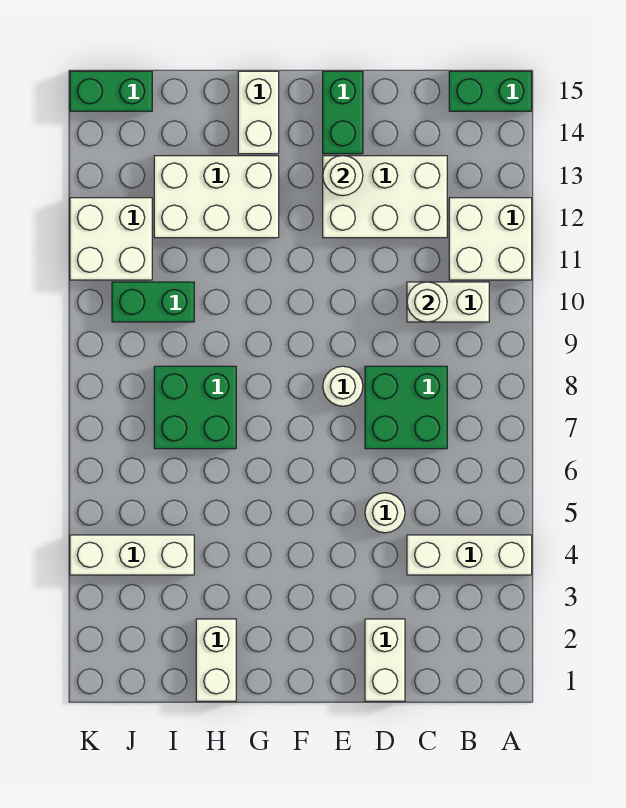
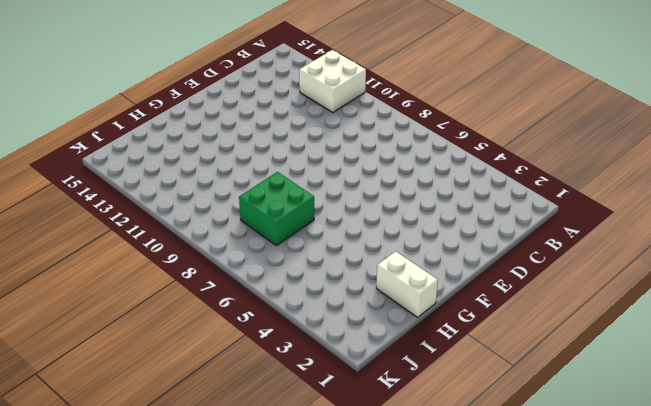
none -> white brick A4:C4 level 1
none -> green brick A15:B15 level 1
none -> white brick B10:C10 level 1

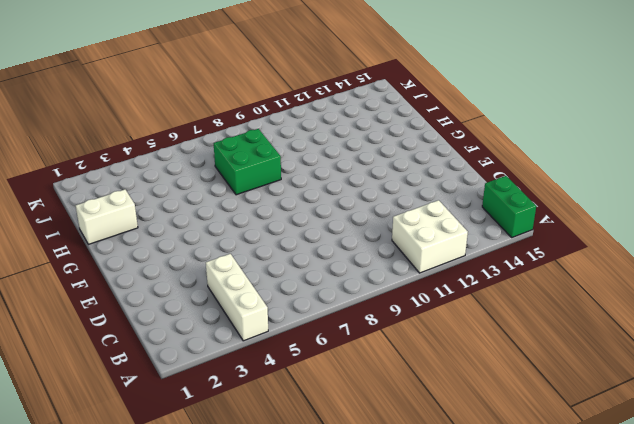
none -> white brick B10:C10 level 1
none -> green brick C7:D8 level 1
none -> white brick C12:E13 level 1

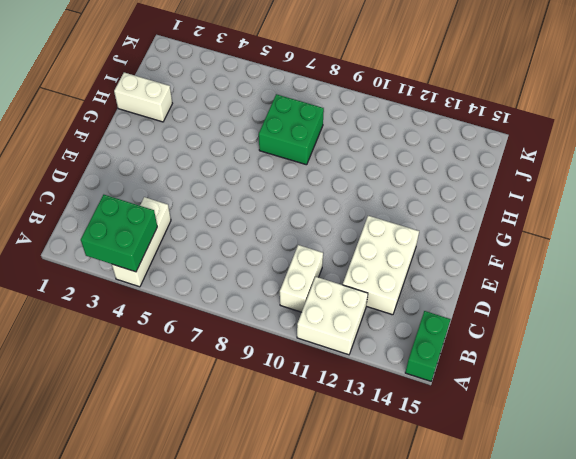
green brick A3:B4 level 2 -> green brick C7:D8 level 1
none -> white brick D1:D2 level 1
none -> white round brick D5 level 1
none -> white round brick E8 level 1

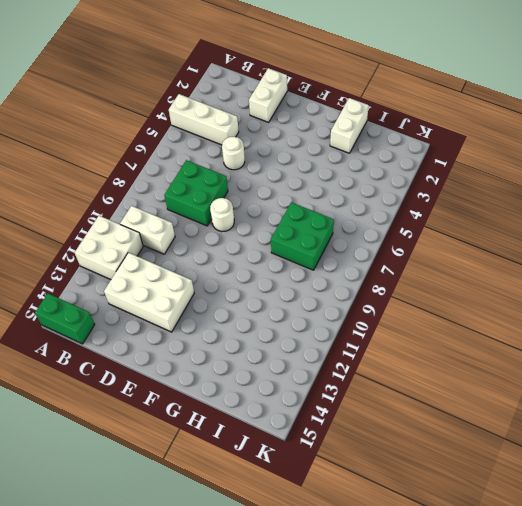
none -> green brick E14:E15 level 1
none -> white brick G12:I13 level 1
none -> white brick G14:G15 level 1

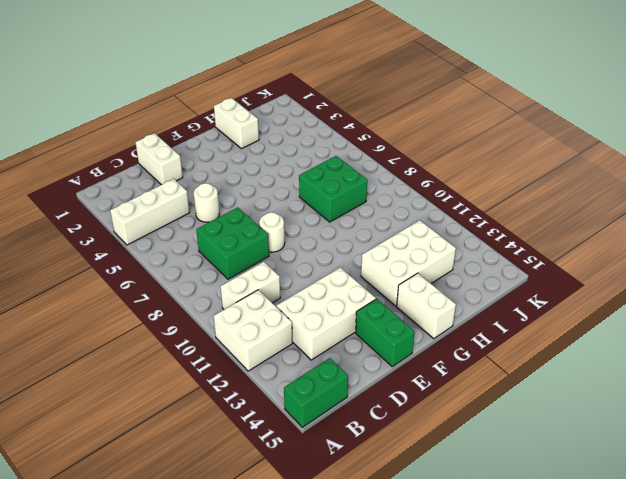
none -> white brick I4:K4 level 1
none -> green brick I10:J10 level 1
none -> white brick J11:K12 level 1

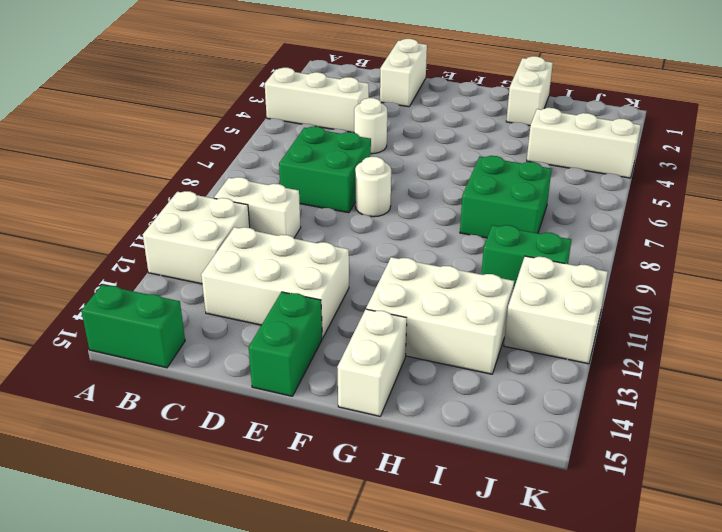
none -> green brick J15:K15 level 1
none -> white round brick C10 level 2
none -> white round brick E13 level 2

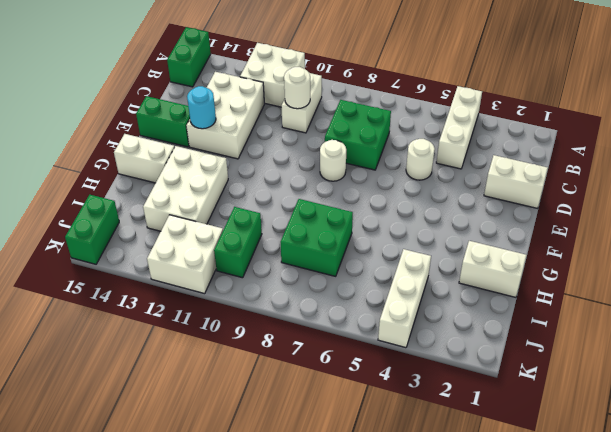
cyan round brick E13 level 2 -> white round brick E13 level 2

